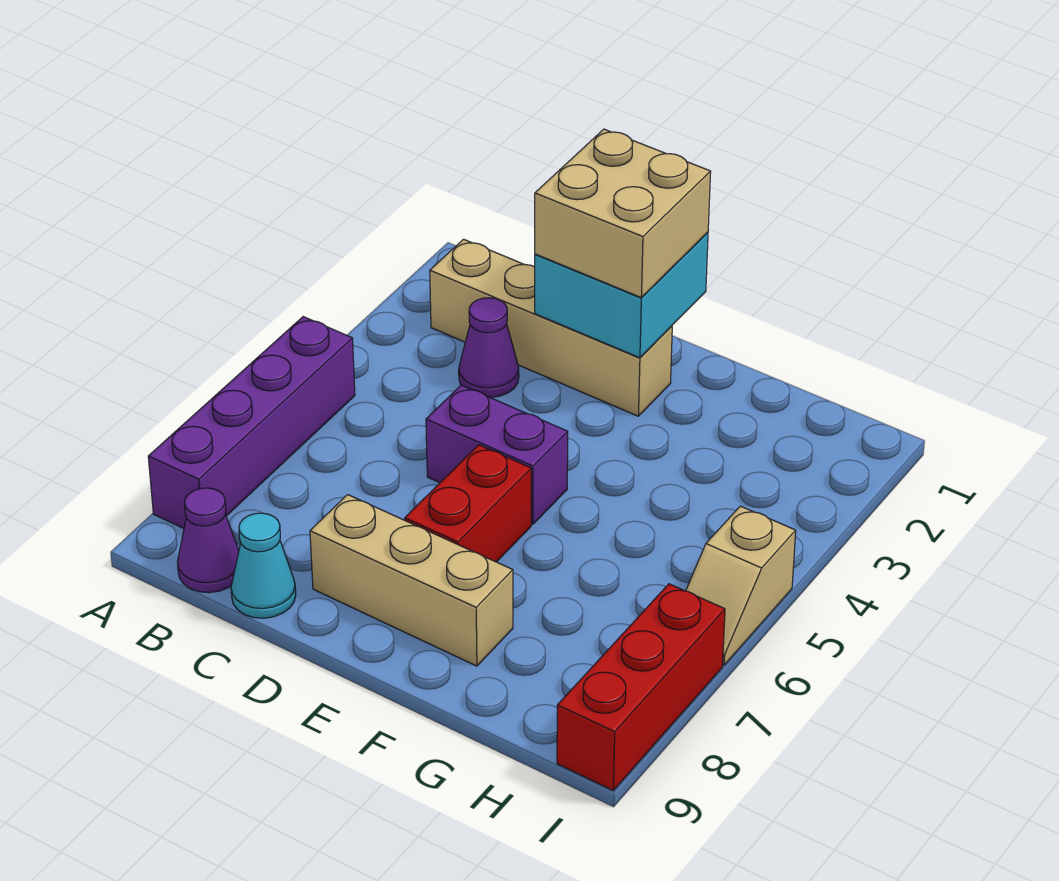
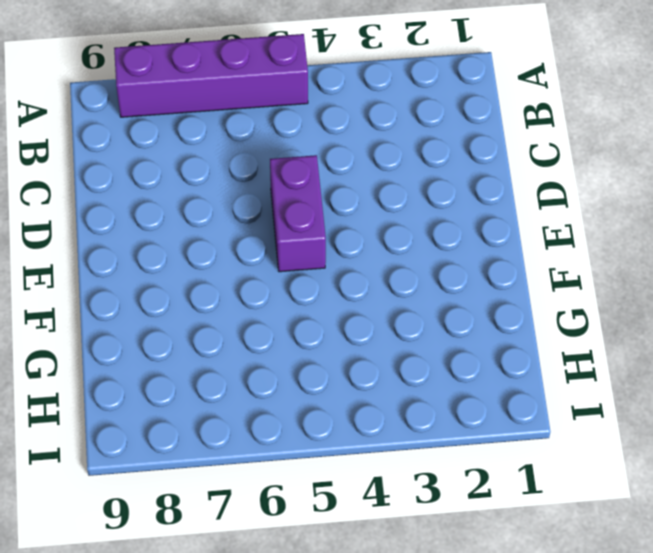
none -> tan brick B2:E2 level 1
none -> purple cone B9 level 1
none -> purple cone C3 level 1

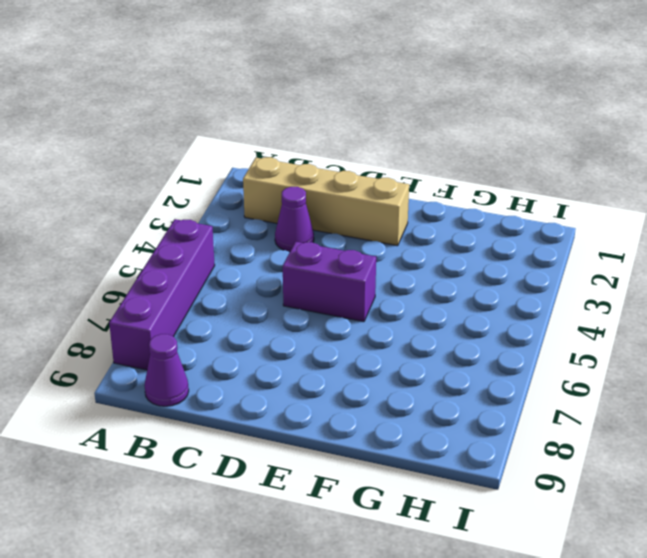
none -> cyan cone C9 level 1
none -> tan brick D8:F8 level 1
none -> red brick E6:E7 level 1

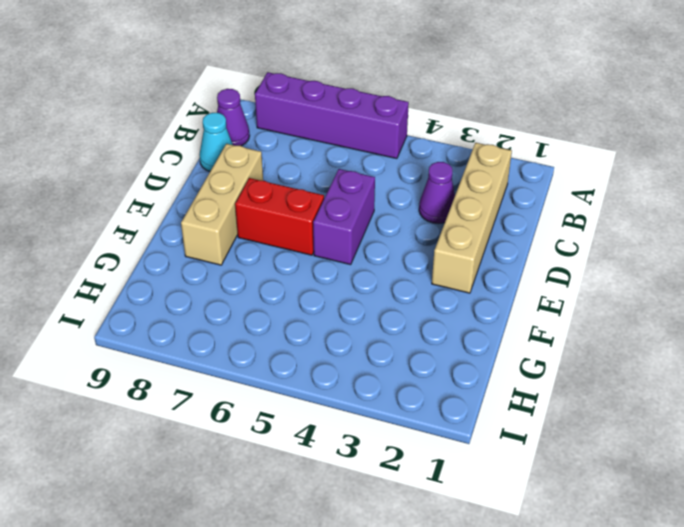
none -> tan slope I5:I6 level 1 top 5
none -> red brick I7:I9 level 1
none -> cyan brick D1:E2 level 2

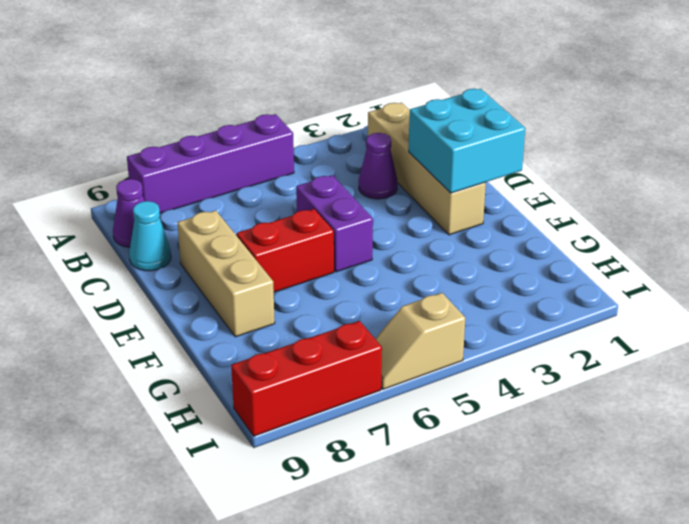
none -> tan brick D1:E2 level 3

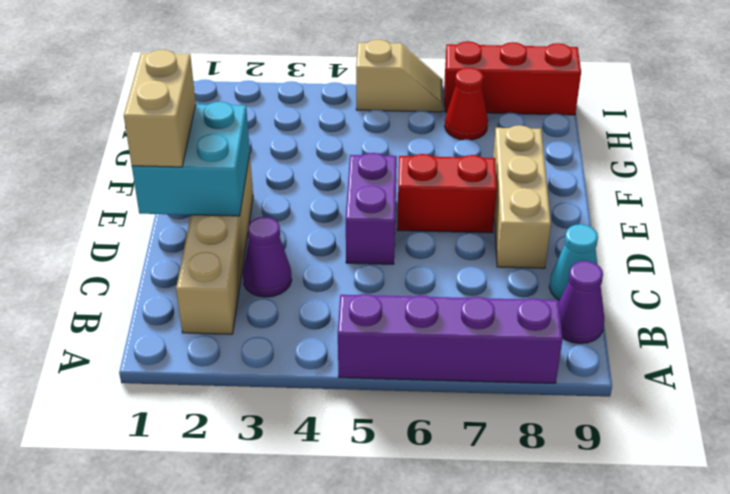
tan brick D1:E1 level 3 -> tan brick D1:E2 level 3
red cone H7 level 1 -> none

